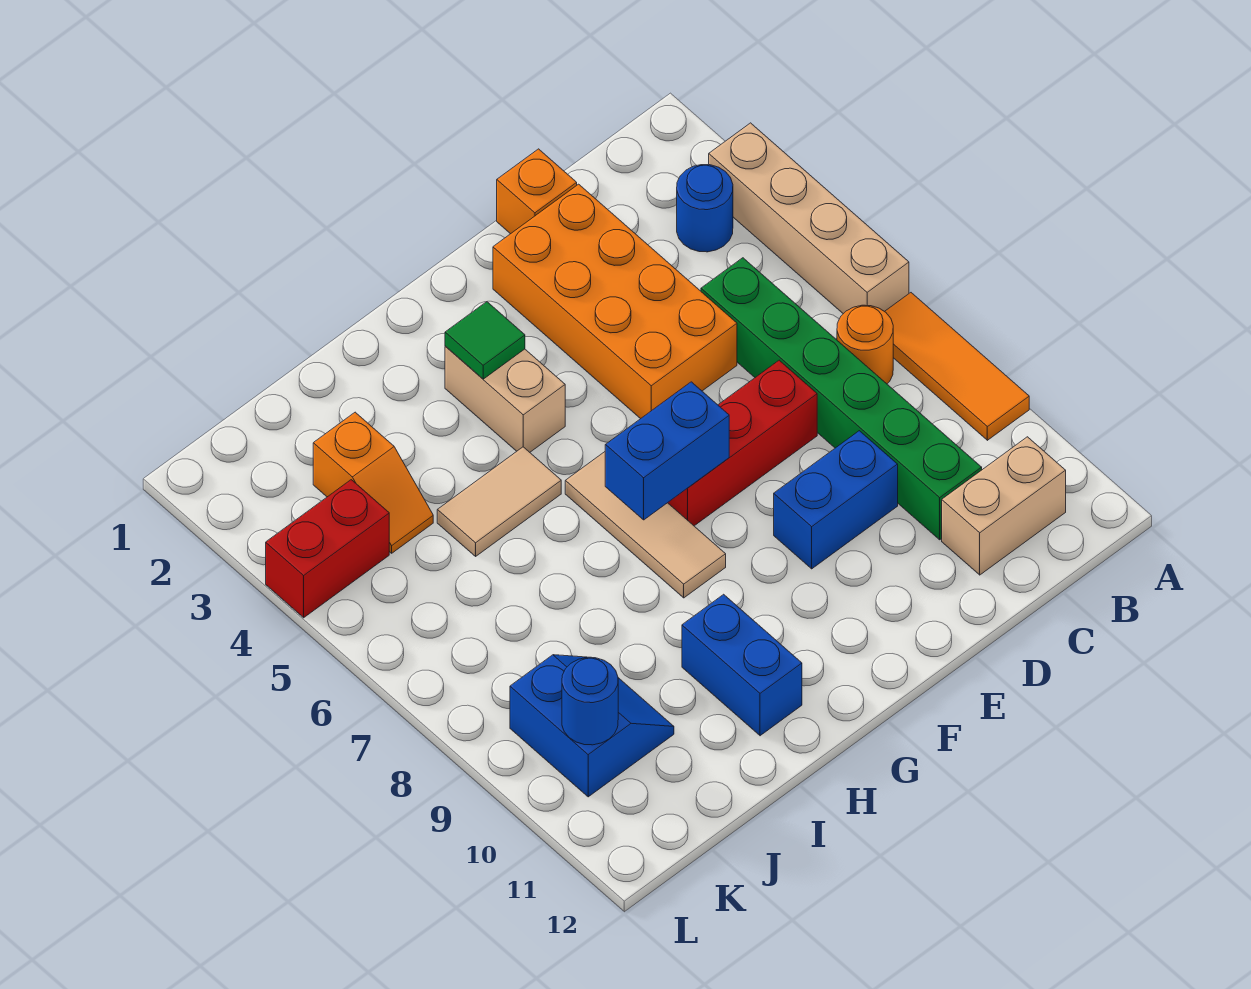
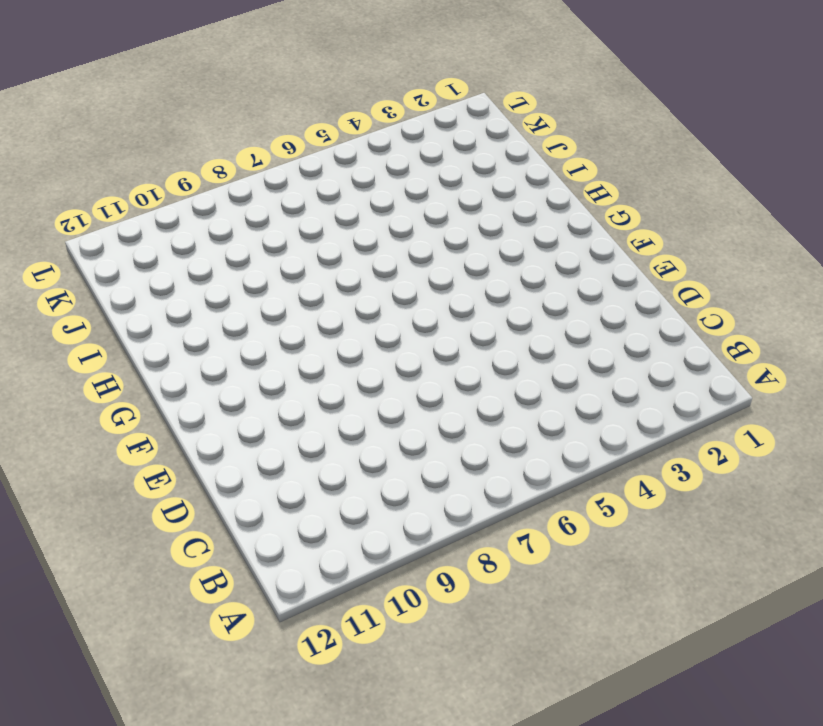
none -> tan brick A3:A6 level 1
none -> orange tile A7:A9 level 1
none -> blue round brick B3 level 1

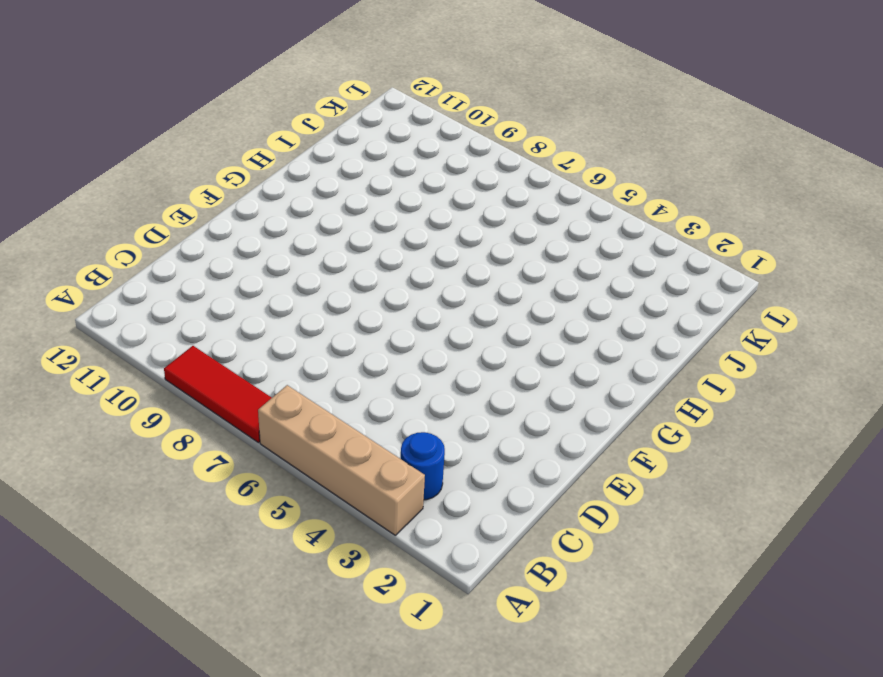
red tile A7:A9 level 1 -> orange tile A7:A9 level 1
none -> orange round brick B7 level 1
none -> tan brick B11:C11 level 1
none -> green brick C5:C10 level 1

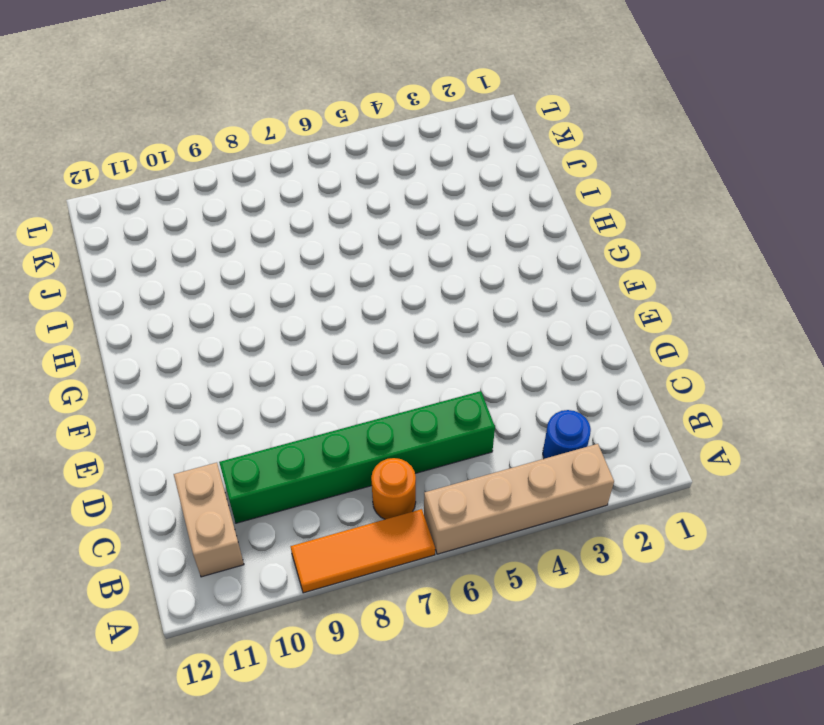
none -> orange brick D1 level 1
none -> orange brick D2:E5 level 1
none -> red brick D7:F7 level 1

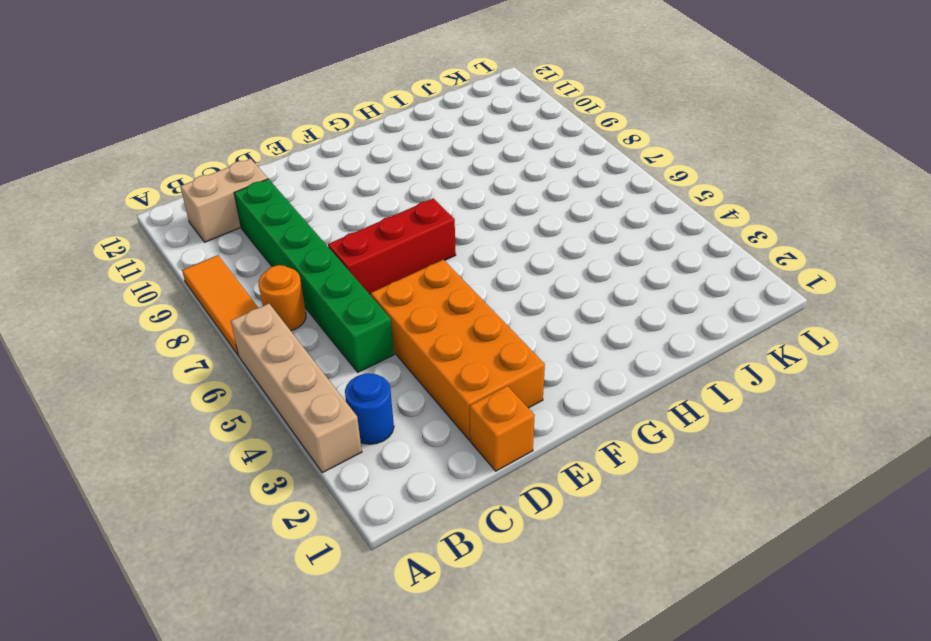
none -> blue brick D9:E9 level 1
none -> tan brick G3:G4 level 1
none -> tan tile G6:G8 level 1

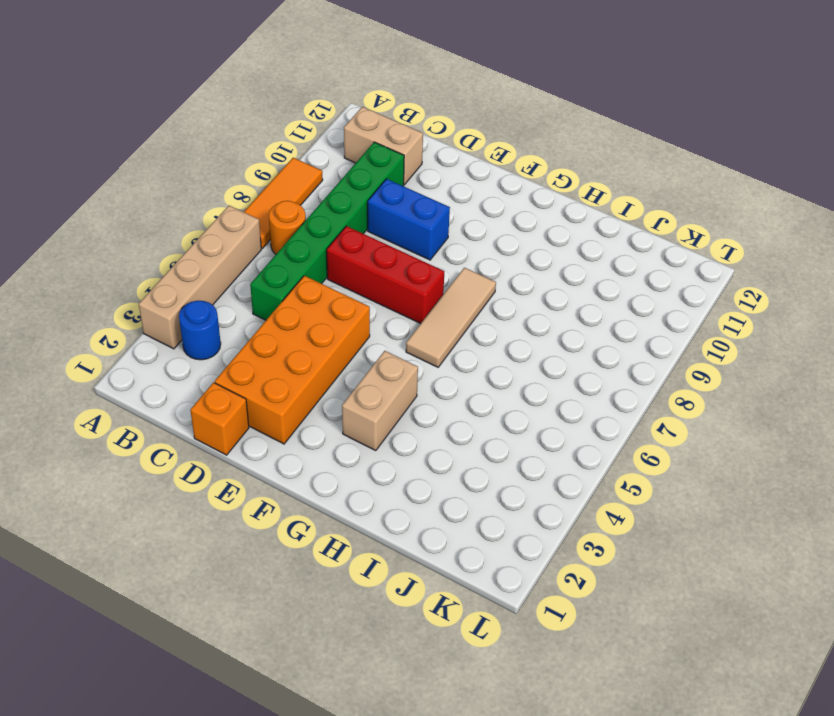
none -> tan tile H5:I5 level 1
none -> blue brick H10:H11 level 1
none -> orange slope J3:J4 level 1 top 3

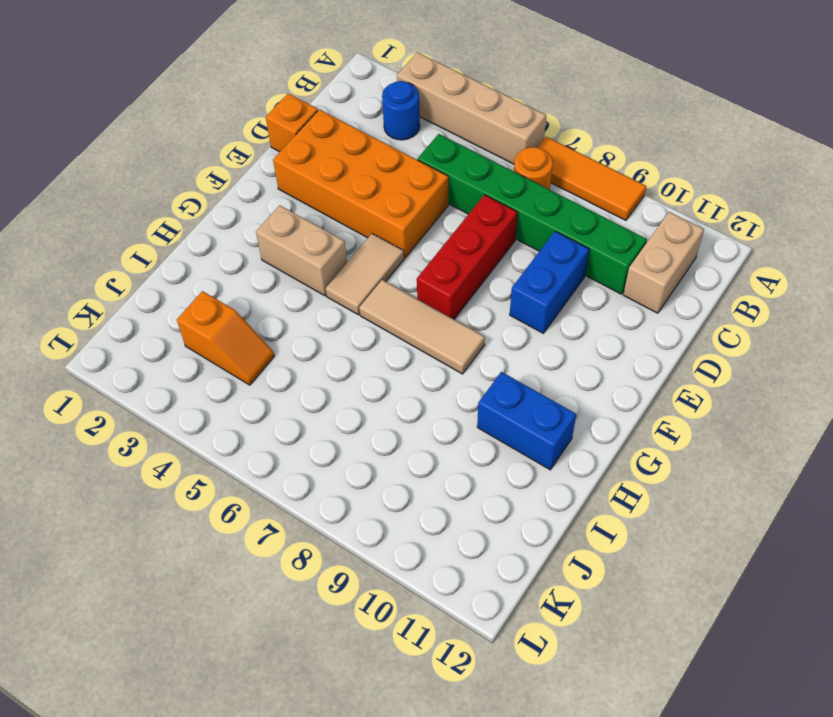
tan tile F5:G5 level 1 -> tan tile H5:I5 level 1
none -> blue slope J9:K10 level 1 top K
none -> red brick K4:L4 level 1
none -> blue brick F7:G7 level 2

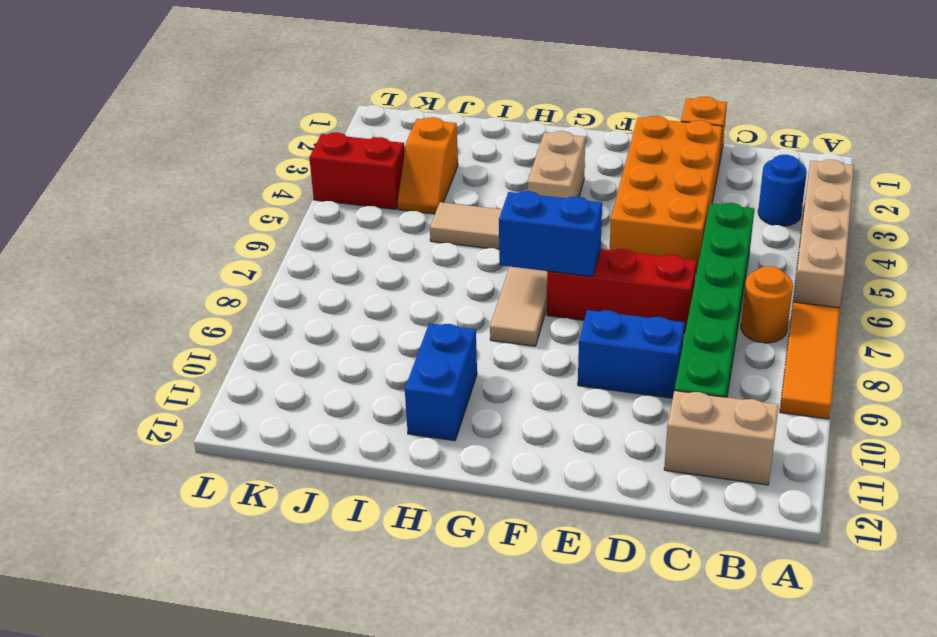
none -> blue slope J9:K10 level 1 top K
none -> green tile G3 level 2
none -> blue round brick K10 level 2

